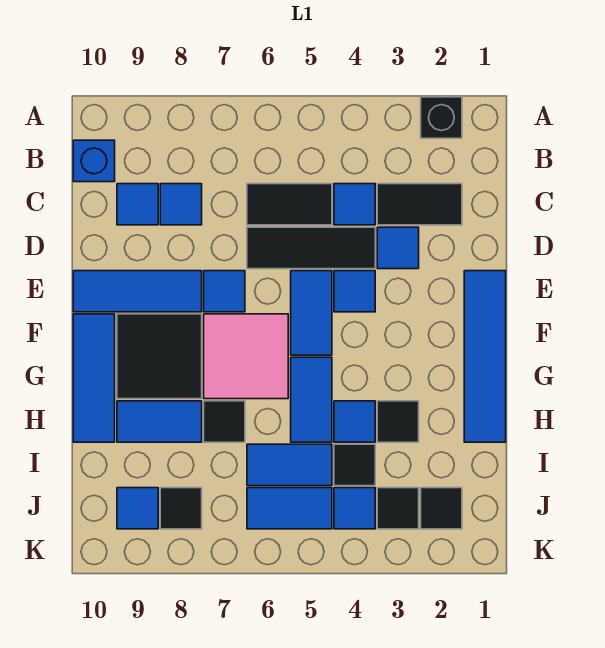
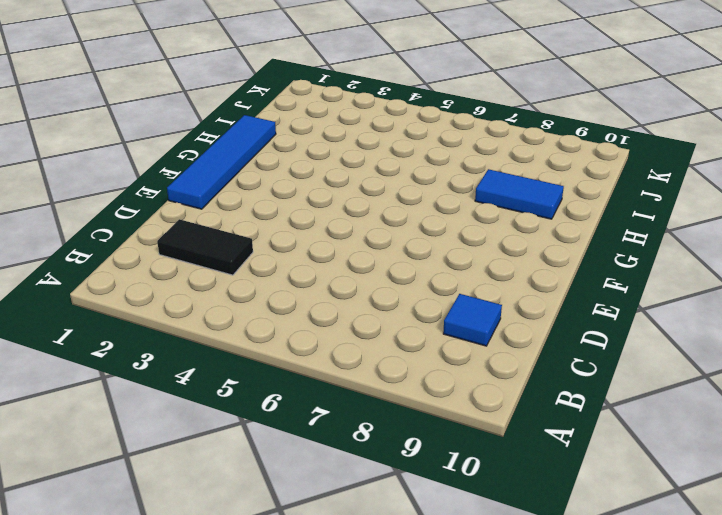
none -> black brick A2 level 1
none -> blue brick B10 level 1
none -> blue tile C4 level 1
none -> black tile C5:C6 level 1

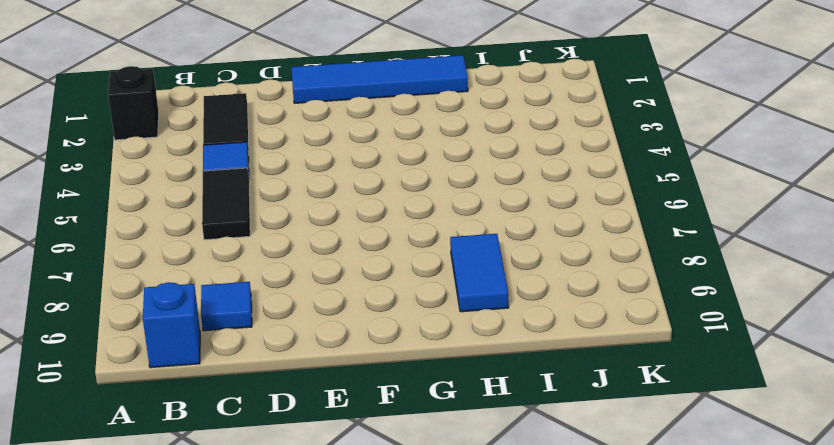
none -> blue tile C8 level 1
none -> blue tile D3 level 1
none -> black tile D4:D6 level 1
none -> blue tile E4 level 1

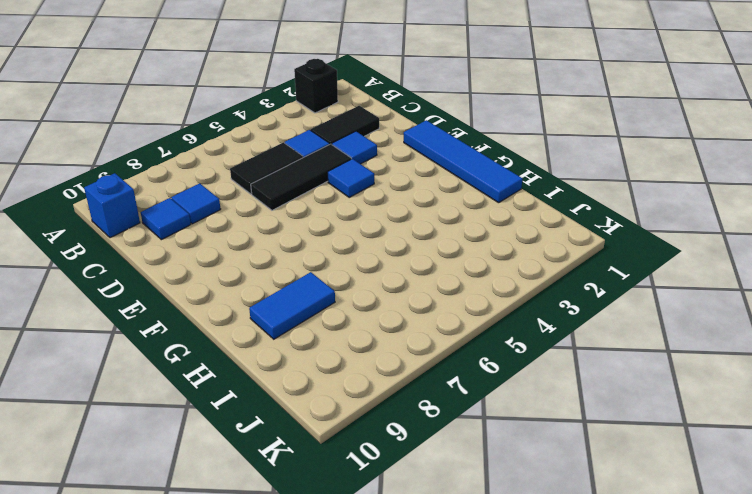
none -> blue tile E5:F5 level 1
none -> blue tile E7 level 1
none -> blue tile E8:E10 level 1
none -> pink tile F6:G7 level 1

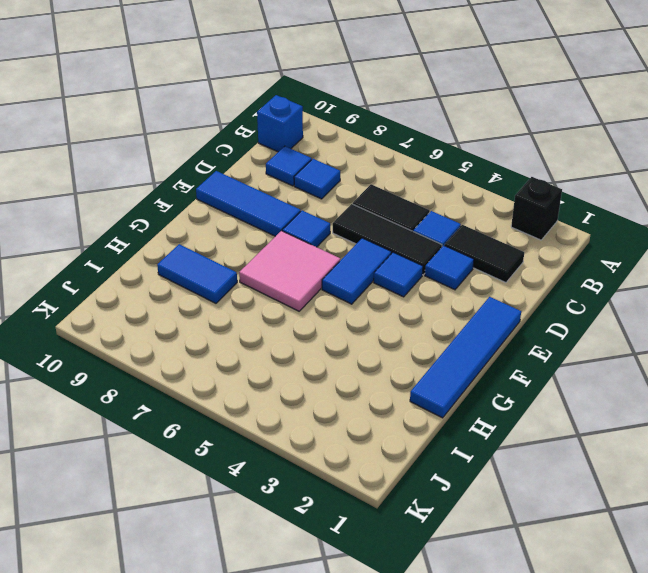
none -> black tile F8:G9 level 1
none -> blue tile F10:H10 level 1
none -> blue tile G5:H5 level 1
none -> black tile H3 level 1

